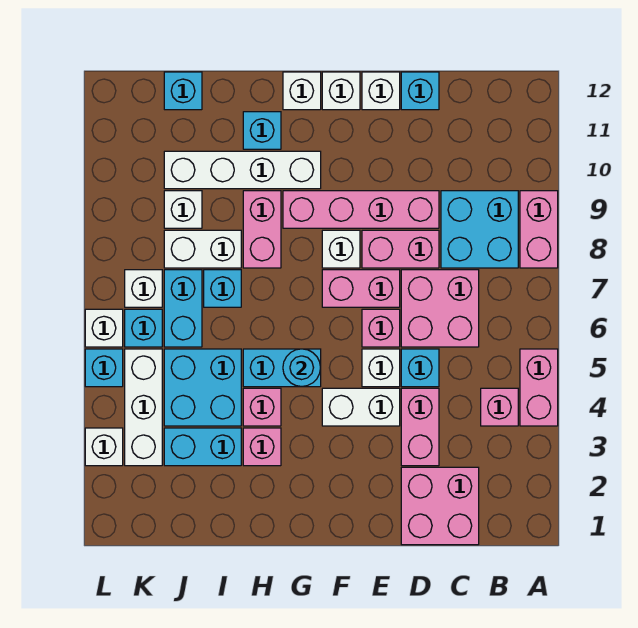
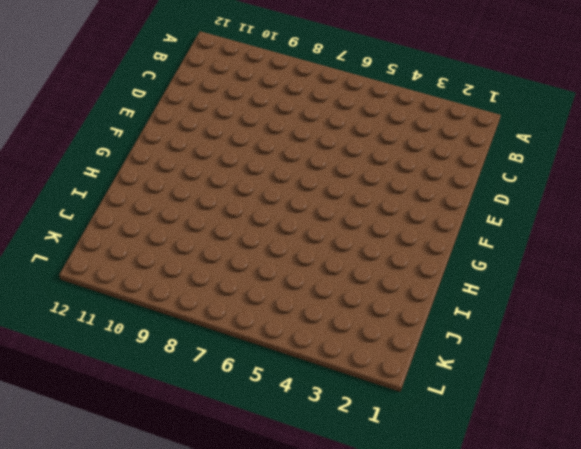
none -> pink brick A4:A5 level 1
none -> pink brick A8:A9 level 1
none -> pink brick B4 level 1
none -> cyan brick B8:C9 level 1

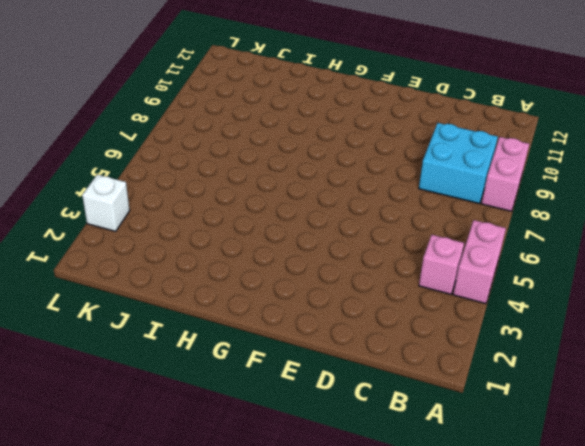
none -> pink brick C1:D2 level 1
none -> pink brick C6:D7 level 1
none -> pink brick D3:D4 level 1
none -> cyan brick D5 level 1

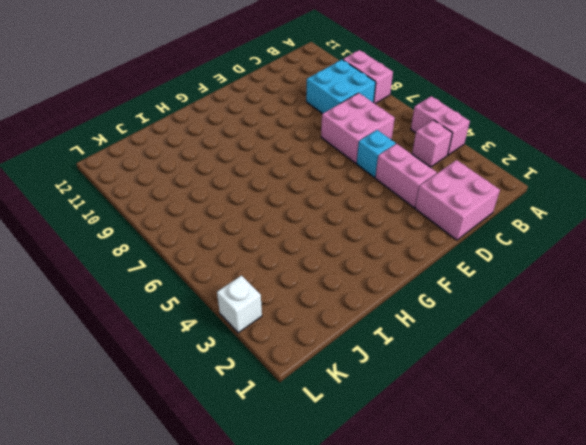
none -> pink brick D8:E8 level 1
none -> pink brick D9:G9 level 1
none -> cyan brick D12 level 1
none -> white brick E4:F4 level 1

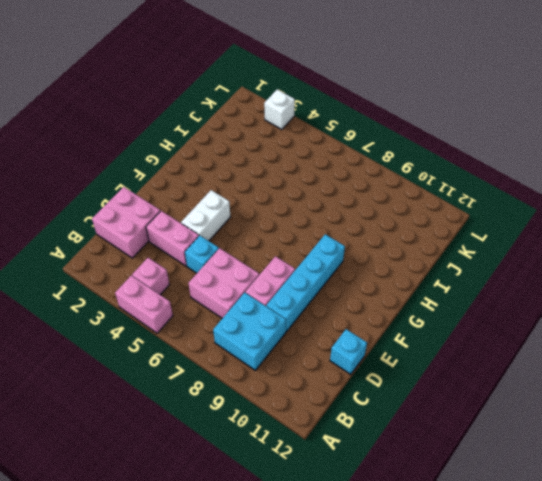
cyan brick D9:G9 level 1 -> pink brick D9:G9 level 1
none -> pink brick A8:A9 level 1
none -> white brick E5 level 1
none -> pink brick E6 level 1
none -> pink brick E7:F7 level 1

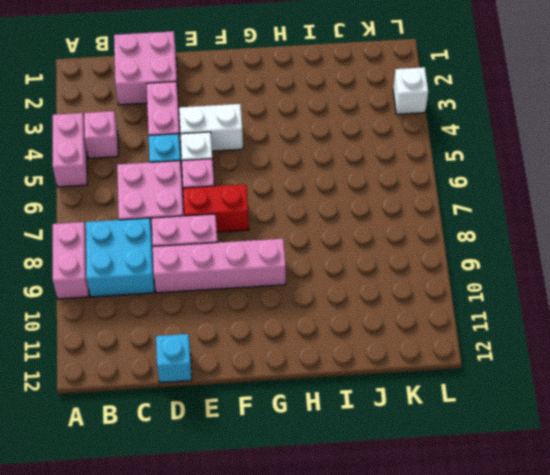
red brick E7:F7 level 1 -> pink brick E7:F7 level 1
none -> white brick E12 level 1
none -> white brick F8 level 1
none -> white brick F12 level 1
none -> cyan brick G5:H5 level 1

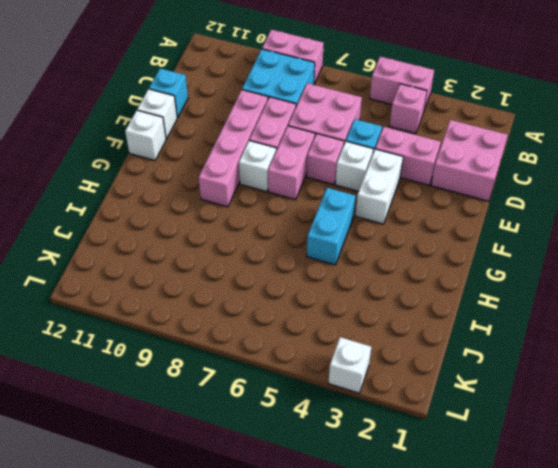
none -> white brick G10:J10 level 1
none -> white brick G12 level 1
none -> pink brick H3 level 1
none -> pink brick H4 level 1

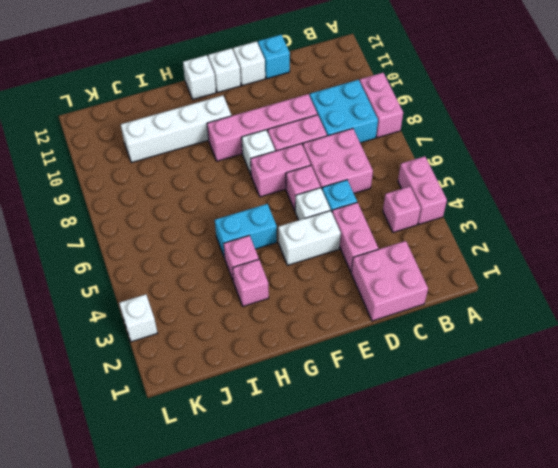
none -> pink brick H8:H9 level 1
none -> cyan brick H11 level 1
none -> cyan brick I3:J3 level 1
none -> cyan brick I4:J5 level 1

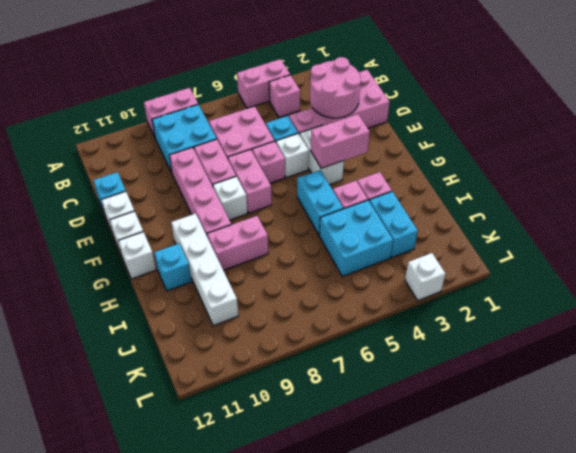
pink round brick C2:D3 level 2 -> none
pink brick F3:F4 level 2 -> none
none -> cyan brick I7 level 1
none -> white brick I8:J8 level 1
none -> cyan brick J6:J7 level 1
none -> white brick J9 level 1

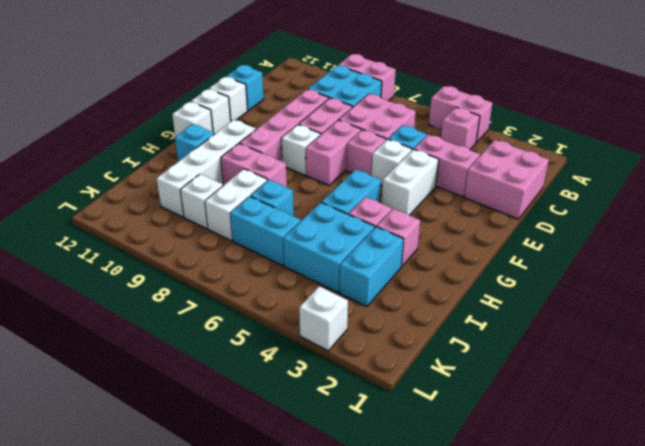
none -> cyan brick J12 level 1
none -> white brick K3:K5 level 1
none -> cyan brick K6 level 1
none -> white brick K7 level 1

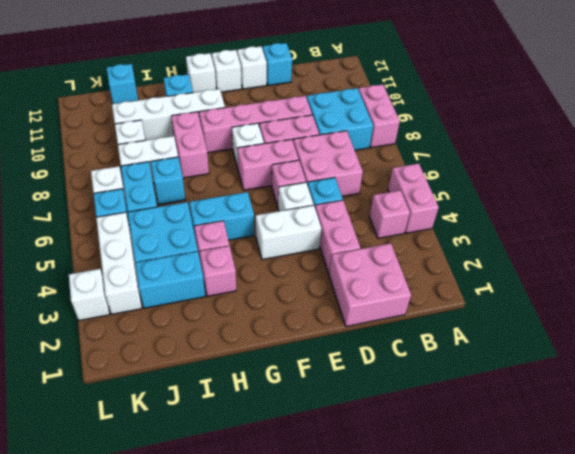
none -> cyan brick L5 level 1
none -> white brick L6 level 1
none -> cyan round brick G5 level 2

